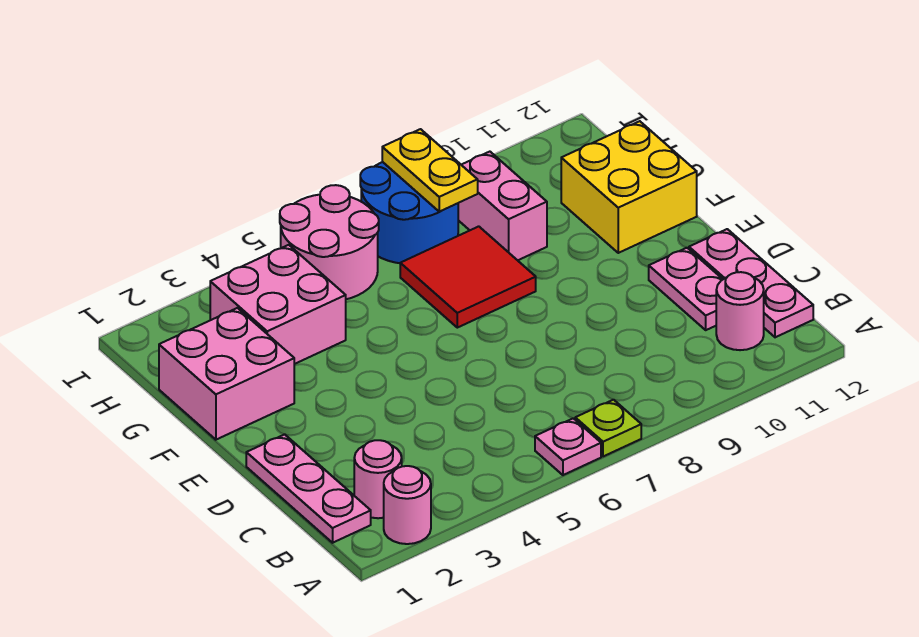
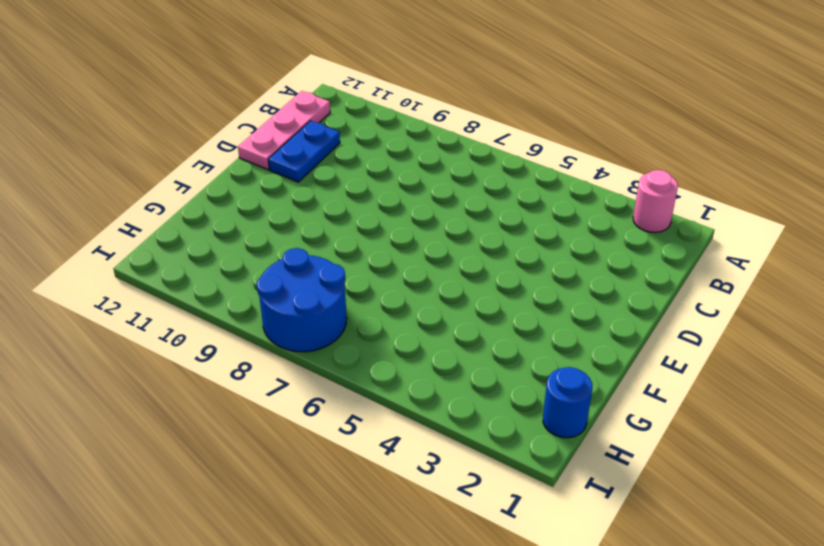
blue plate C11:D11 level 1 -> pink plate C11:D11 level 1
blue round brick H1 level 1 -> none
none -> pink plate A6 level 1
none -> lime plate A7 level 1
none -> pink plate B1:D1 level 1

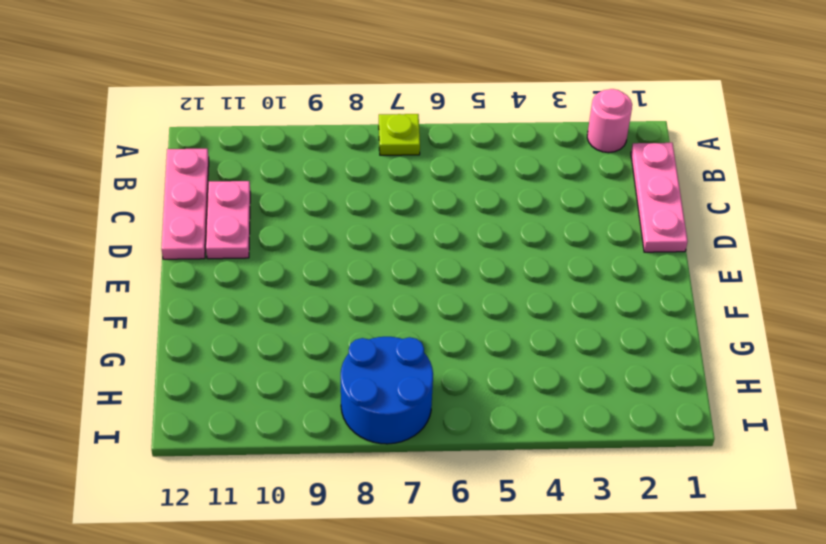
none -> pink plate A6 level 1
none -> pink round brick B2 level 1
none -> pink round brick B11 level 1

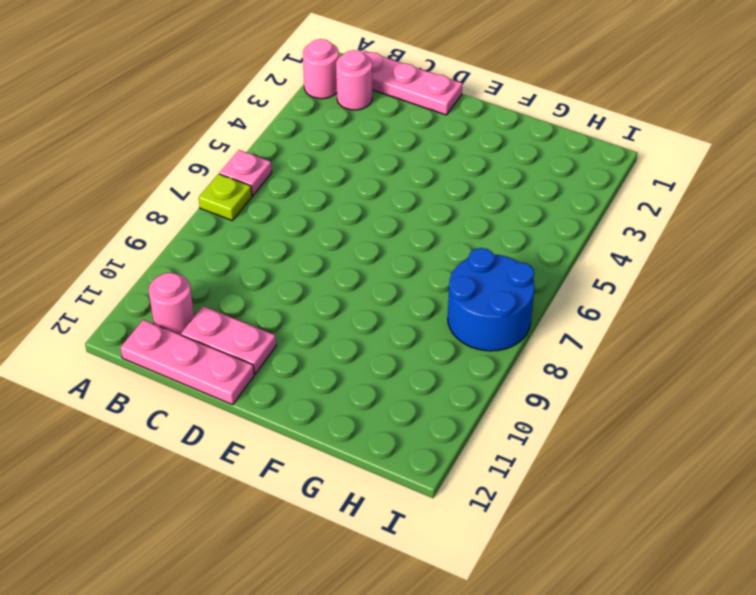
none -> pink brick F1:G2 level 1
none -> red tile F7:G8 level 1
none -> yellow brick F11:G12 level 1

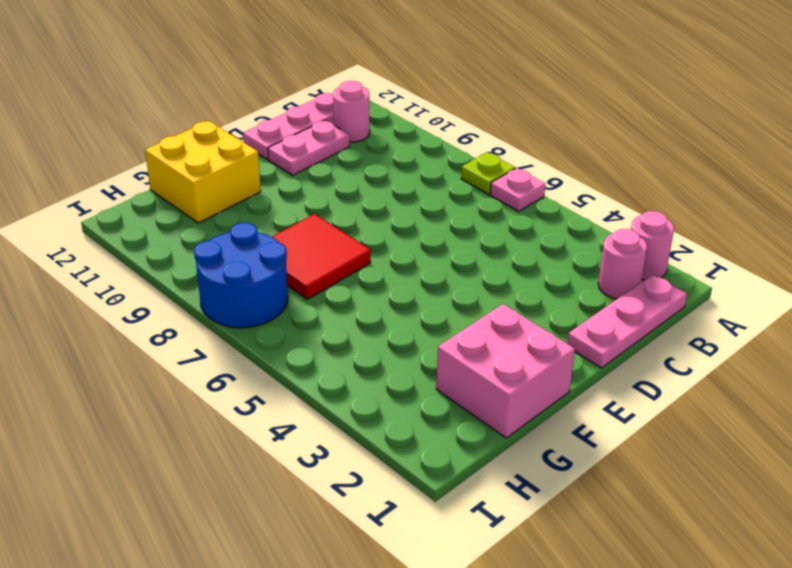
none -> pink brick G3:H4 level 1
none -> pink brick G9:H9 level 1
none -> pink round brick H5:I6 level 1

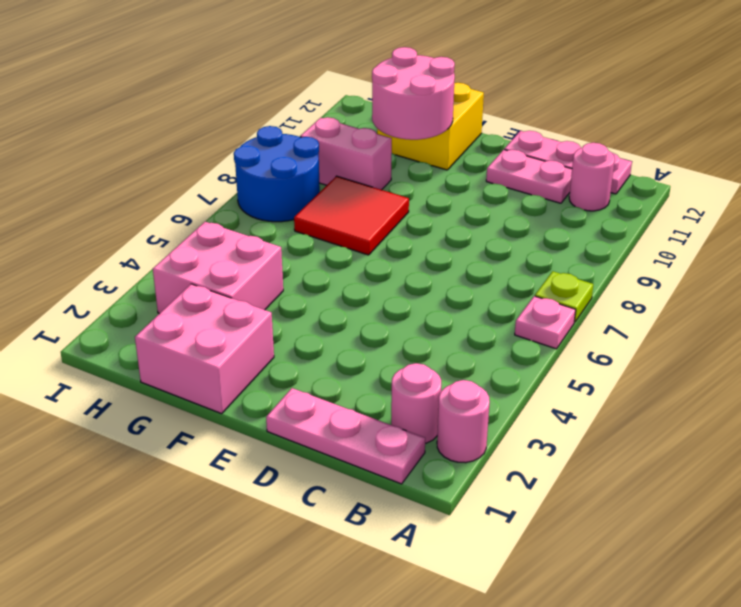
pink round brick F10:G11 level 2 -> pink round brick H5:I6 level 1
none -> yellow plate H8:I8 level 2

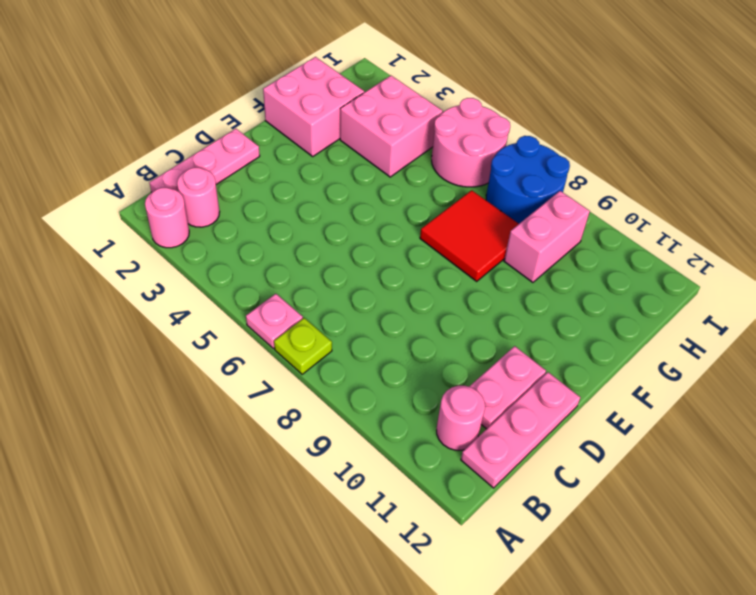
none -> yellow brick F11:G12 level 1
none -> yellow plate H8:I8 level 2

